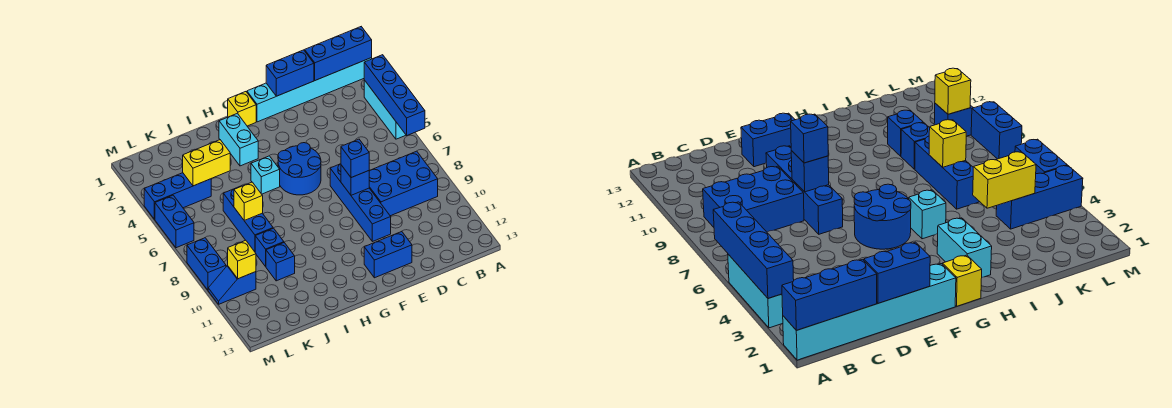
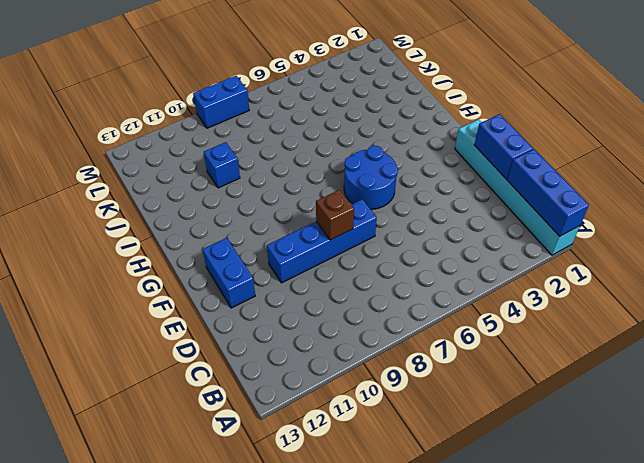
brown brick E8 level 2 -> blue brick E8 level 2
none -> cyan brick A3:A5 level 1
none -> blue brick B8:D9 level 1
none -> yellow brick G1 level 1

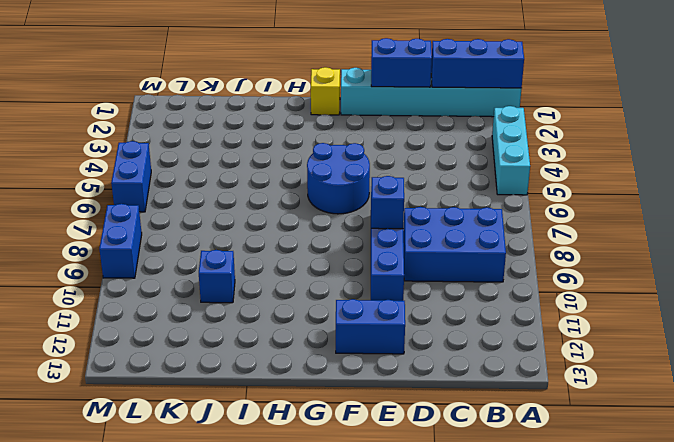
none -> cyan brick H2:H3 level 1
none -> cyan brick H5 level 1
none -> blue brick J6:J8 level 1

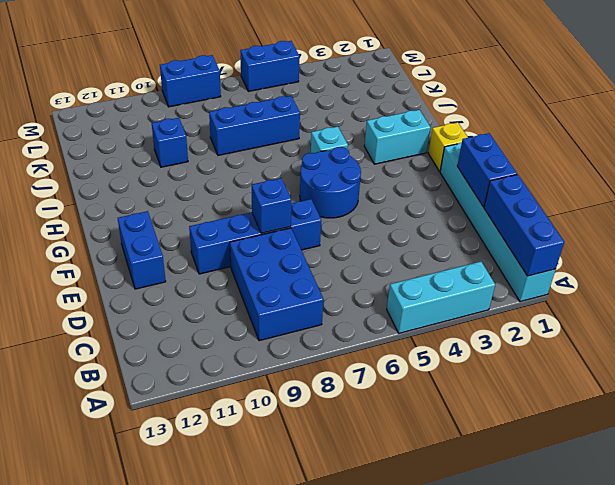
none -> blue brick J9 level 1
none -> blue brick K4:M4 level 1
none -> blue slope L10:M10 level 1 top L

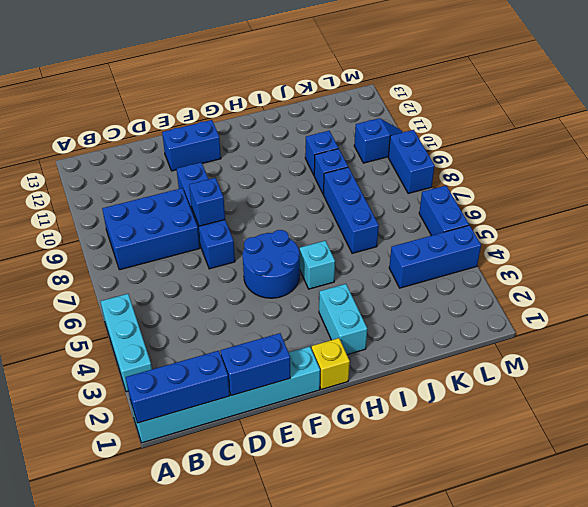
none -> blue brick A3:A6 level 2
none -> yellow brick J4:K4 level 2
none -> yellow brick J7 level 2

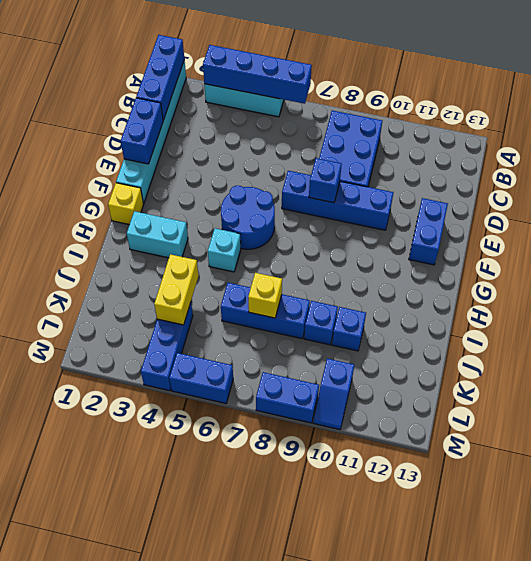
none -> yellow brick L10 level 2
none -> blue brick E8 level 3

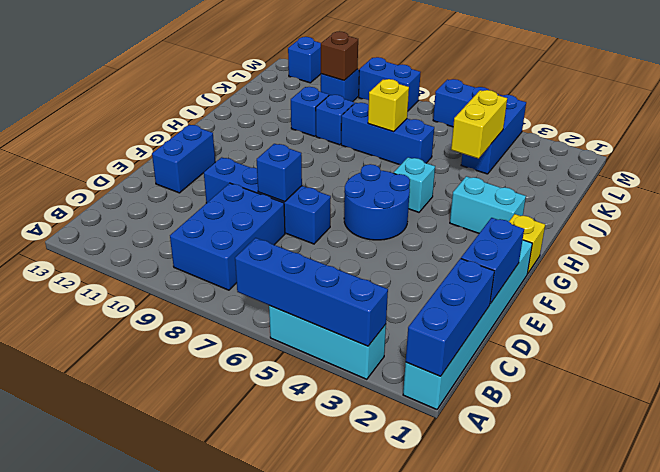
brown brick L10 level 2 -> yellow brick L10 level 2
blue brick M12 level 1 -> blue brick E8 level 3

